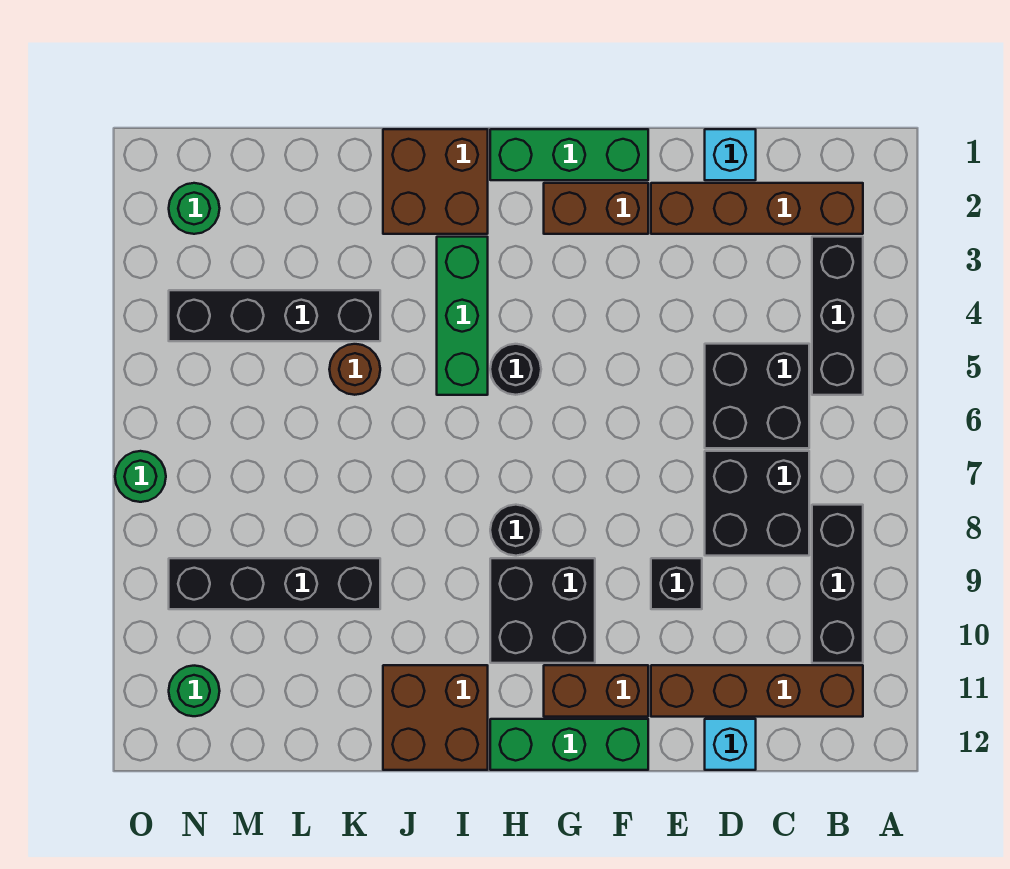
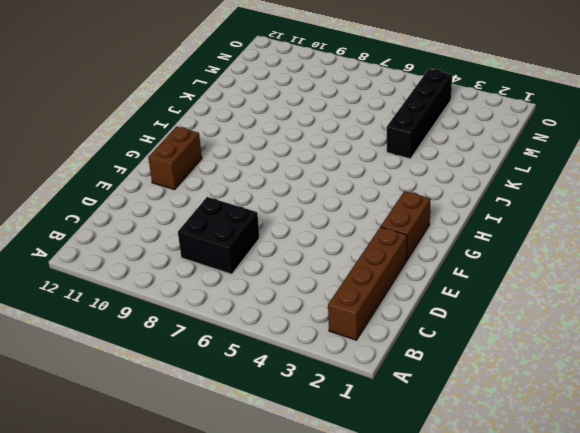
none -> black brick B3:B5 level 1
none -> black brick B8:B10 level 1
none -> brown brick B11:E11 level 1

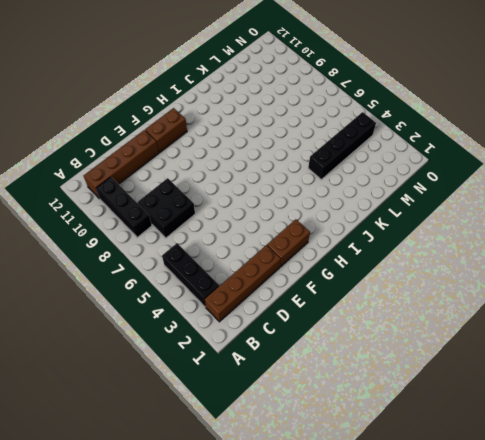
none -> black brick C5:D6 level 1
none -> cyan brick D1 level 1
none -> cyan brick D12 level 1

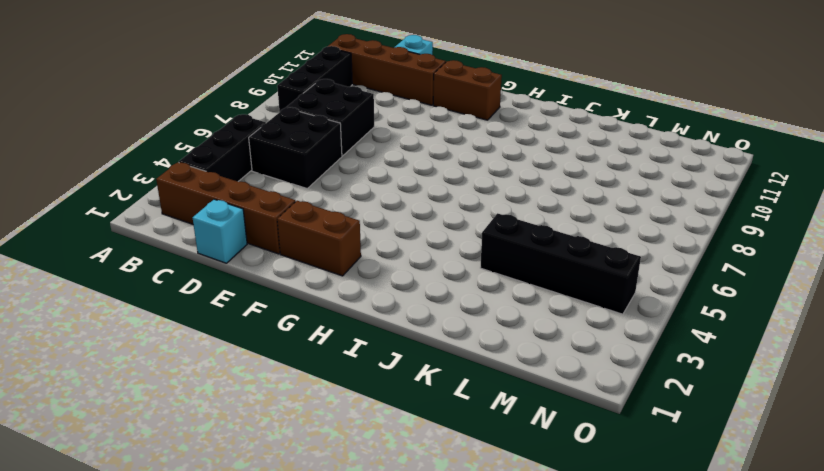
none -> black brick E9 level 1
none -> green brick F1:H1 level 1
none -> green brick F12:H12 level 1

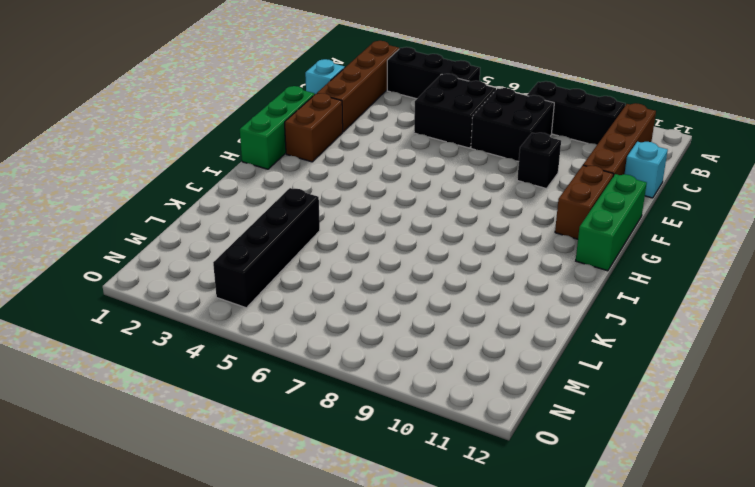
none -> black brick G9:H10 level 1
none -> black round brick H5 level 1
none -> black round brick H8 level 1

